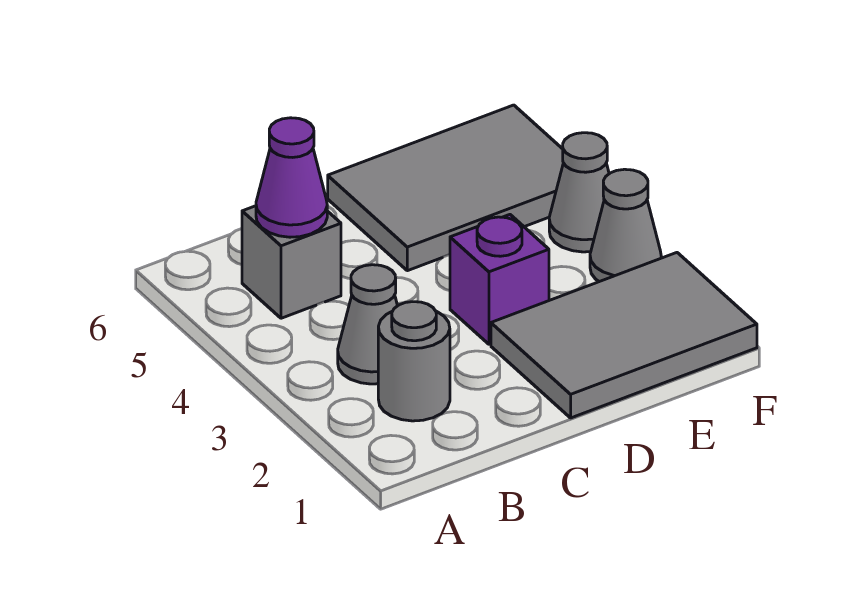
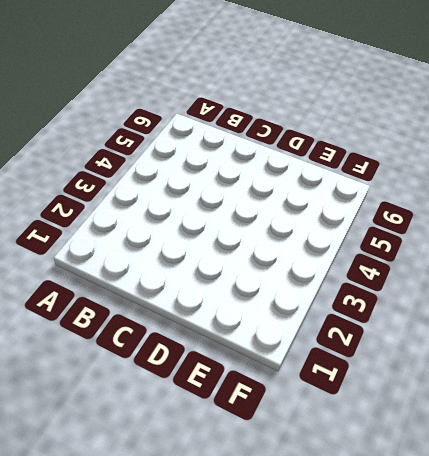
none -> grey round brick B2 level 1
none -> grey cone B3 level 1

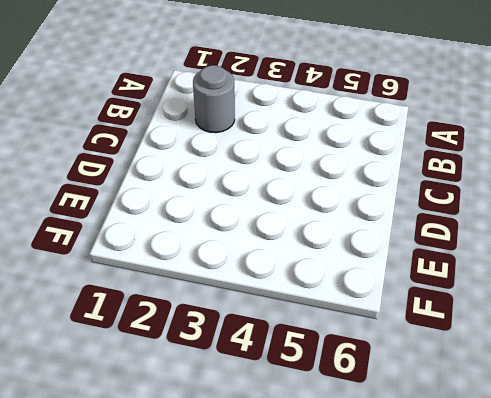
none -> grey cone B3 level 1
none -> grey brick B5 level 1

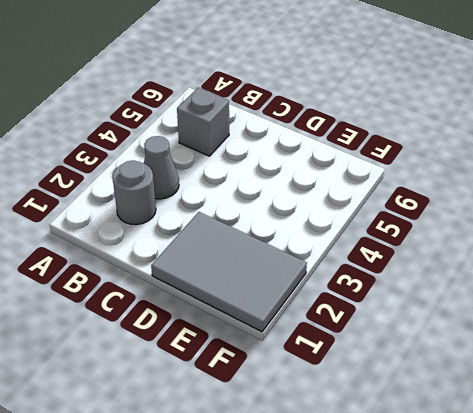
none -> purple brick D3 level 1
none -> grey tile D5:F6 level 1

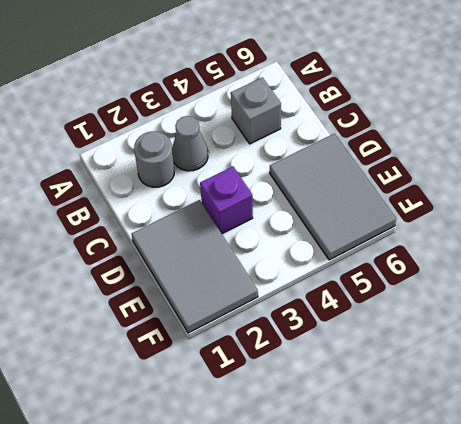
none -> grey cone F3 level 1
none -> grey cone F4 level 1

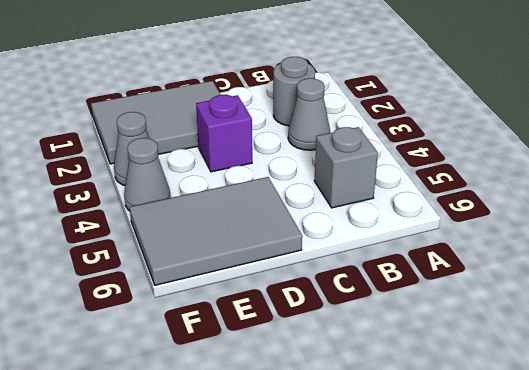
none -> purple cone B5 level 2

